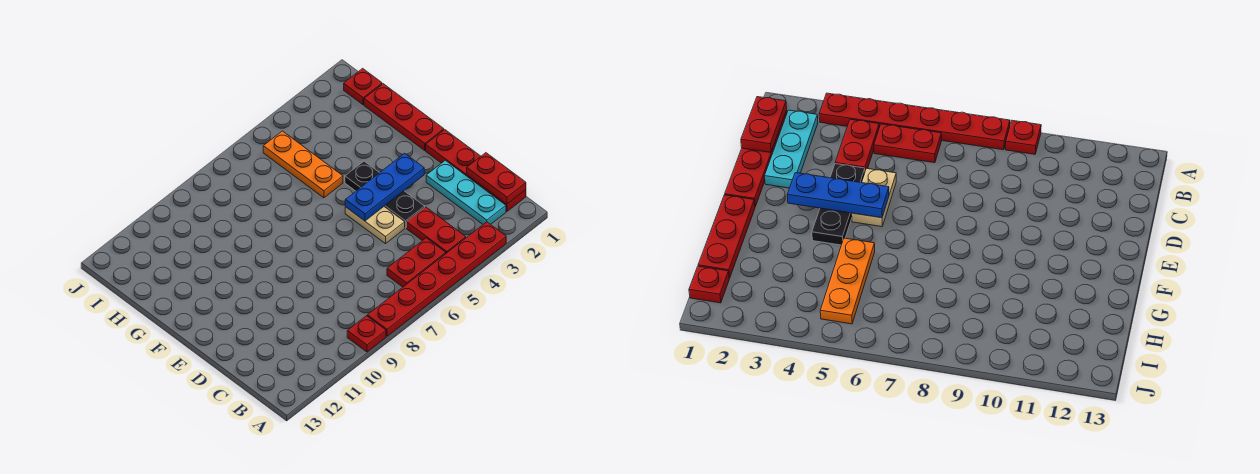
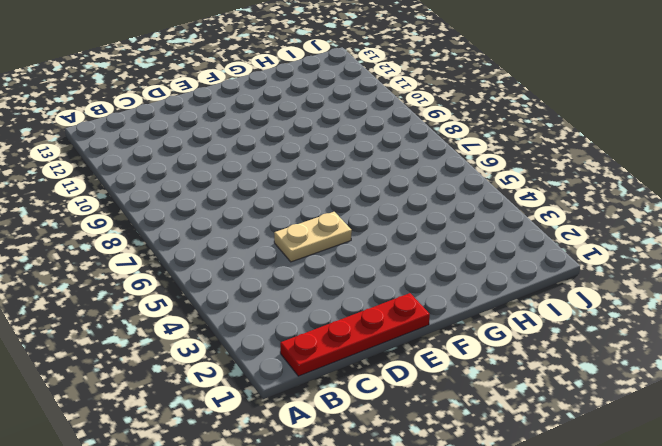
none -> red plate A3:A8 level 1
none -> red plate A9 level 1
none -> cyan plate B2:D2 level 1

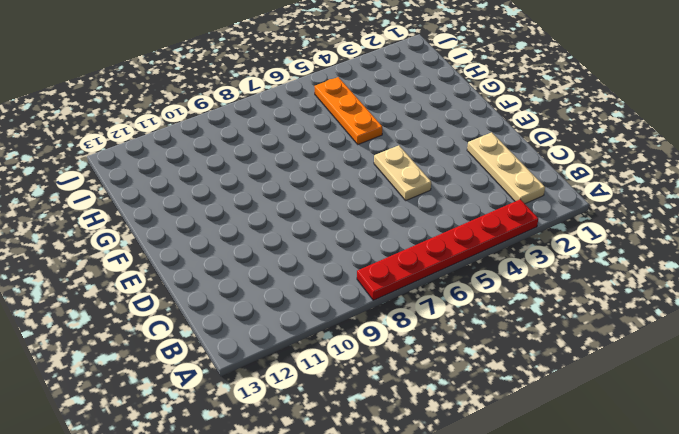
tan plate B2:D2 level 1 -> cyan plate B2:D2 level 1
none -> red plate A9 level 1
none -> red plate B1:E1 level 1
none -> red plate B4:C4 level 1

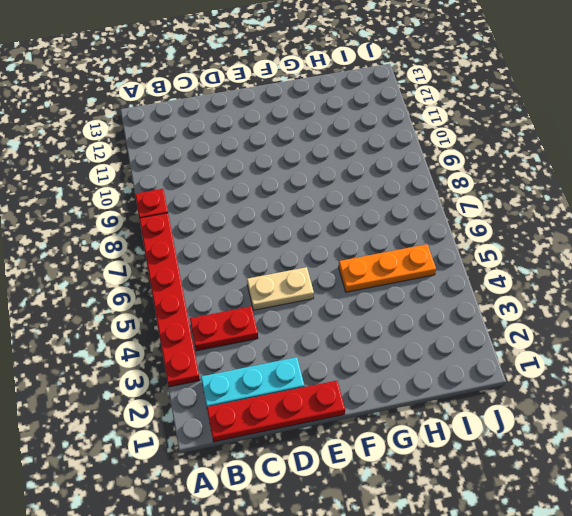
none -> red plate B5:B6 level 1
none -> black plate D4:F4 level 1
none -> red plate F1:H1 level 1

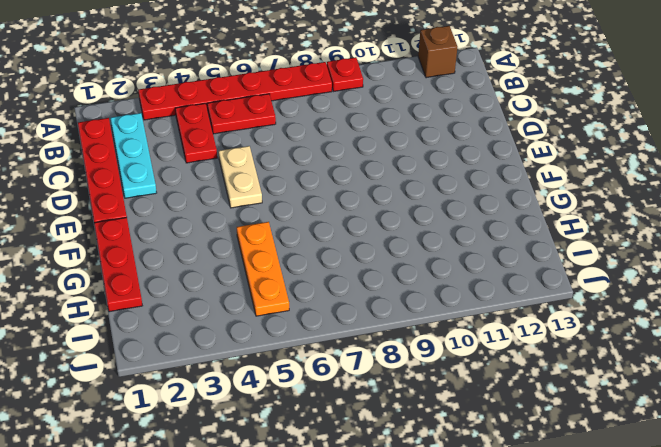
brown brick A12 level 1 -> none
none -> black plate D4:F4 level 1
none -> red plate I1 level 1
none -> red plate B1:C1 level 2

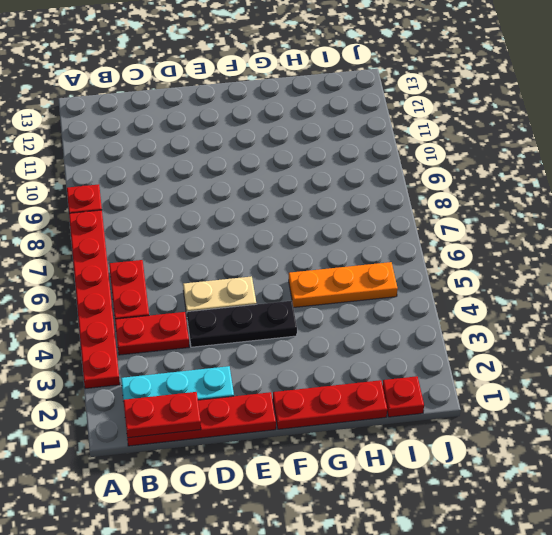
none -> blue plate E3:E5 level 2

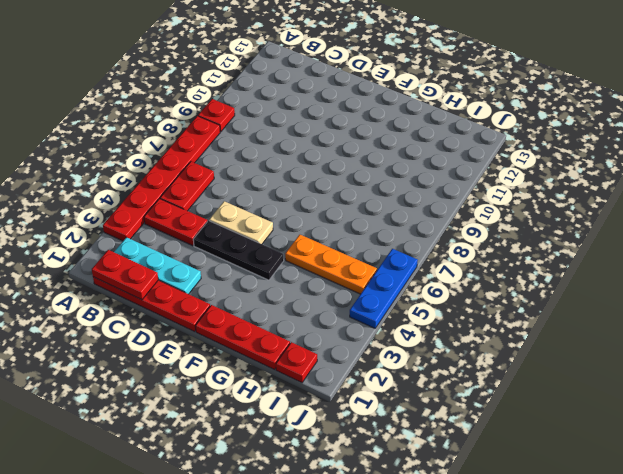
blue plate J4:J6 level 1 -> blue plate E3:E5 level 2

